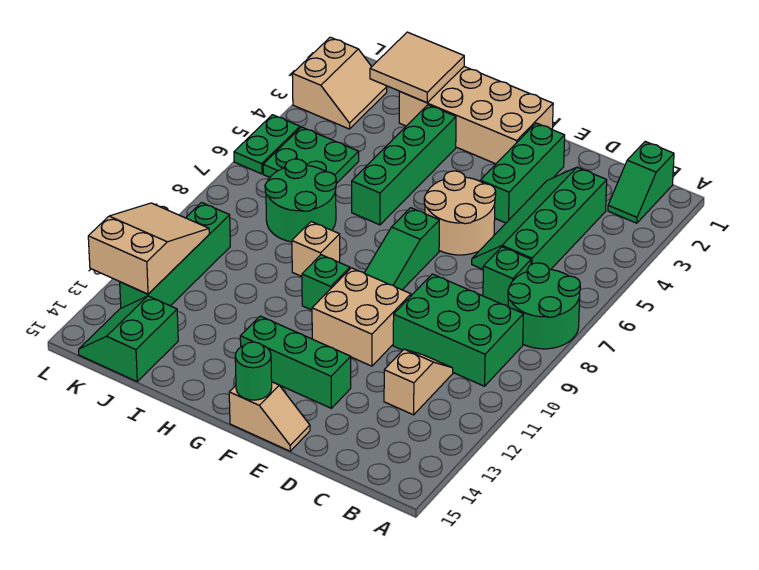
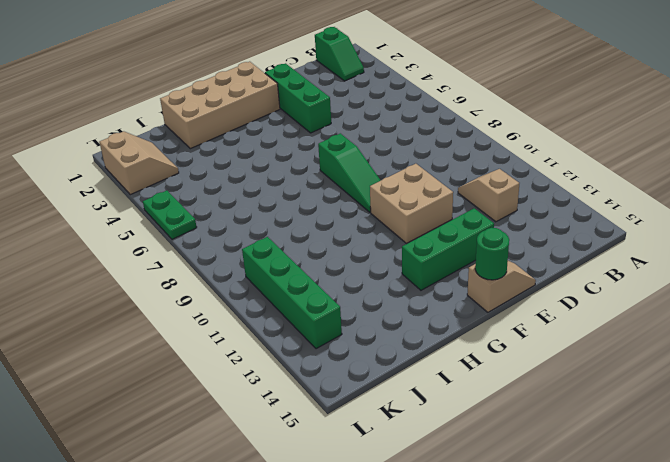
none -> green round brick A7:B8 level 1
none -> green brick B9:D10 level 1
none -> green slope C3:D6 level 1 top C

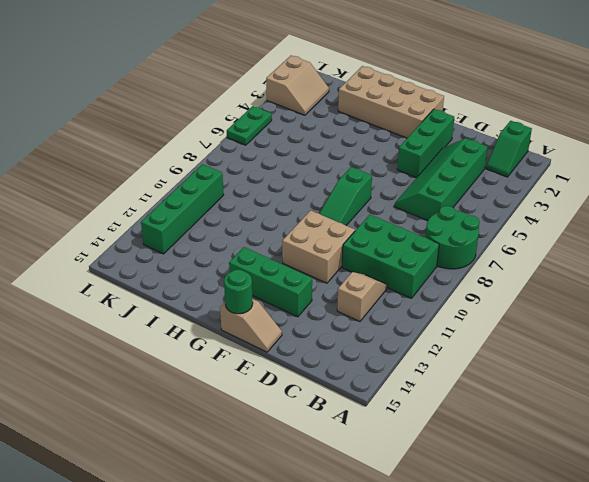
none -> green brick C7 level 1
none -> tan round brick E5:F6 level 1
none -> green brick G10 level 1

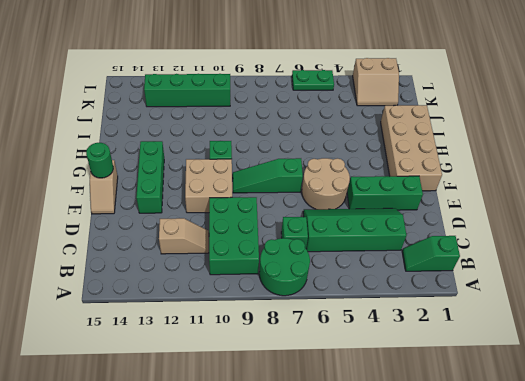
none -> green brick H3:H6 level 1
none -> tan brick H9 level 1
none -> green round brick I7:J8 level 1

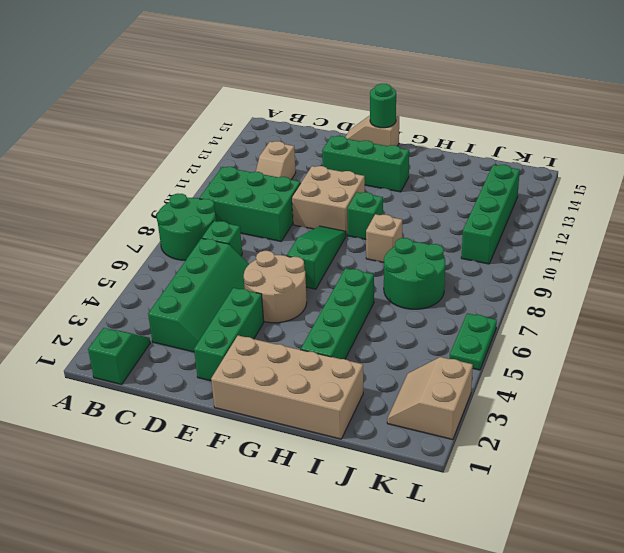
none -> green plate J5:K6 level 1
none -> green slope J14:K15 level 1 top J
none -> tan tile I1:J2 level 2

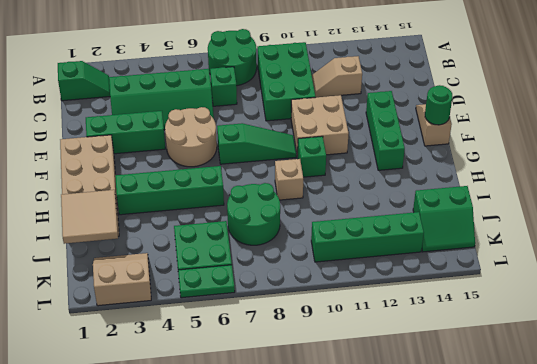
none -> tan slope K11:L13 level 2 top 13

